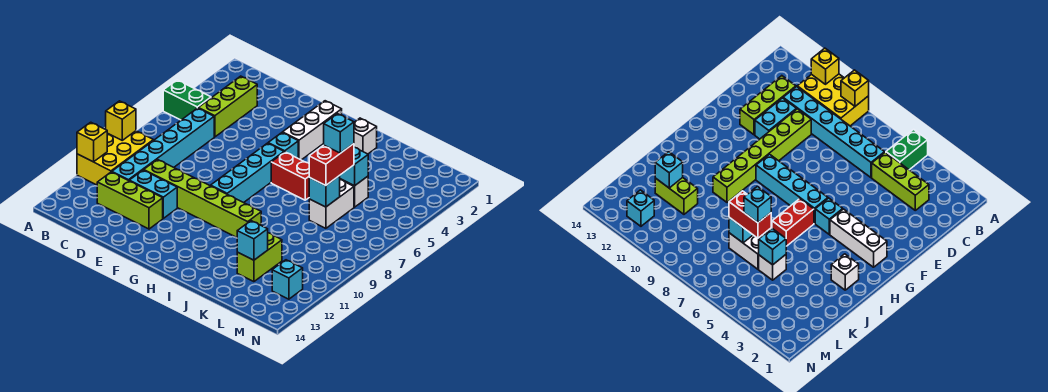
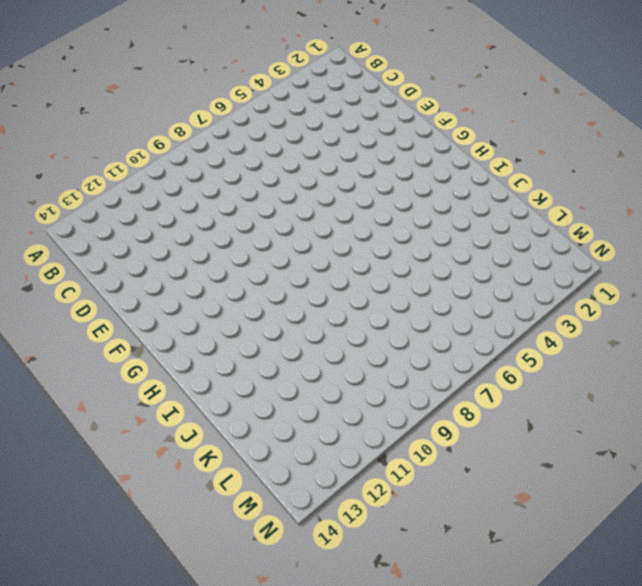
none -> green brick A5:B5 level 1
none -> yellow brick A9:B11 level 1
none -> lime brick C3:C5 level 1

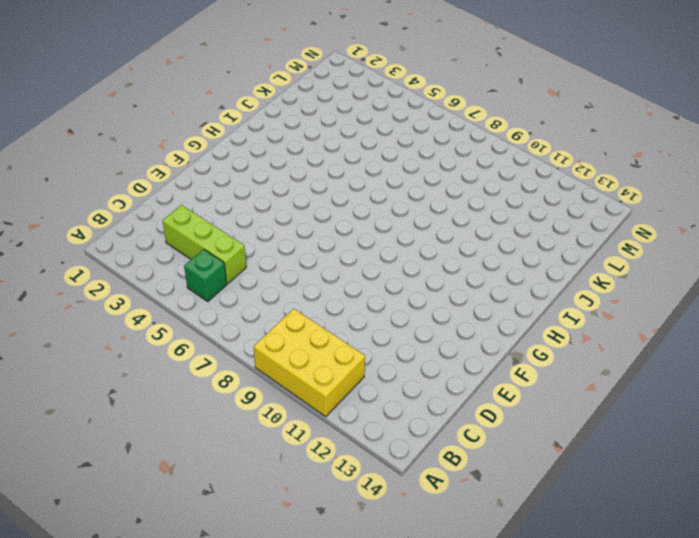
green brick B5 level 1 -> green brick A5:B5 level 1
none -> cyan brick C6:C11 level 1
none -> lime brick C12:E12 level 1
none -> lime brick D10:I10 level 1

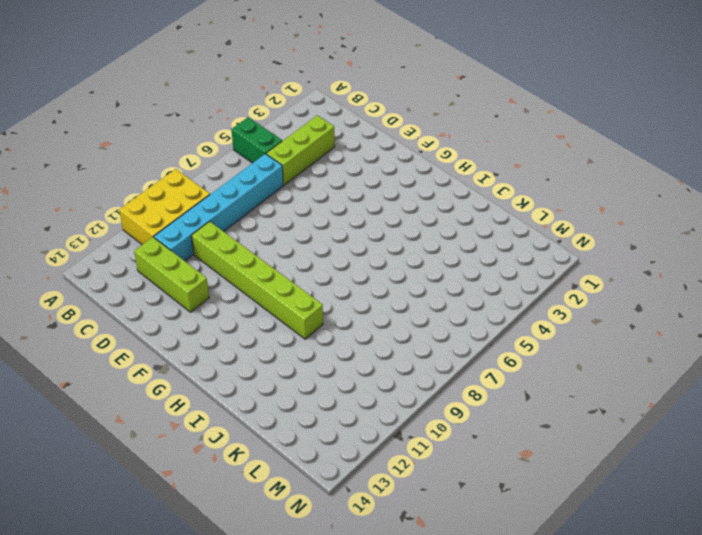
none -> cyan brick D11:E11 level 1
none -> white brick G2:G4 level 1
none -> cyan brick G5 level 1

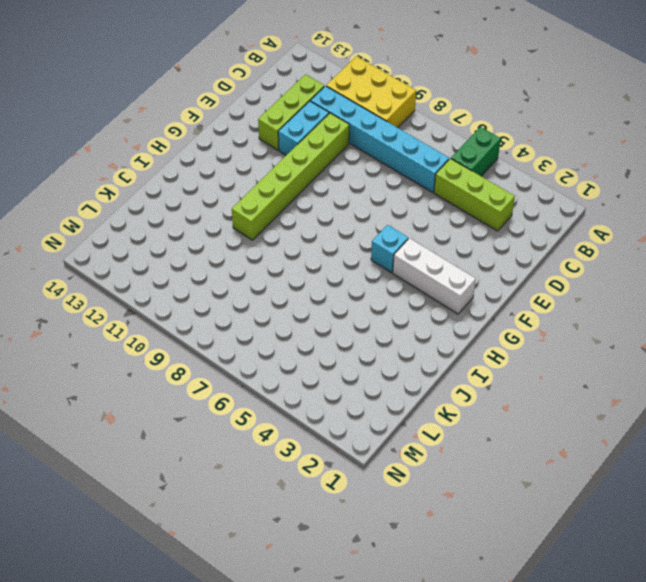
none -> cyan brick G6:G9 level 1
none -> red brick H6:I6 level 1
none -> white brick I2 level 1

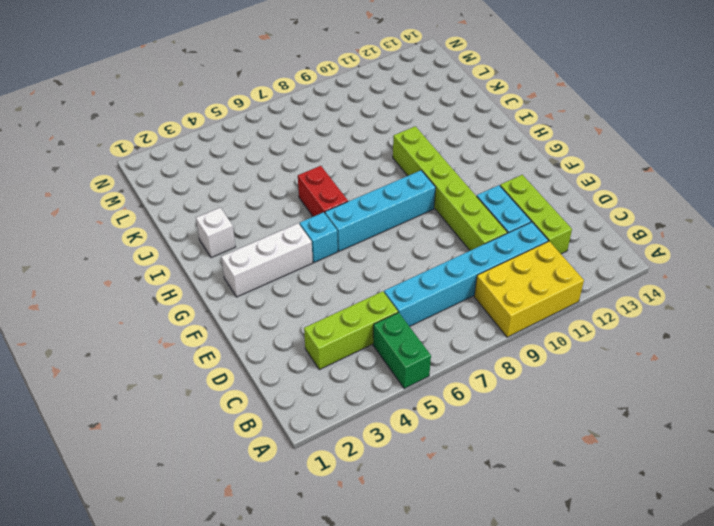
none -> white brick K5 level 1
none -> white brick K6:K7 level 1
none -> lime brick K11:K12 level 1

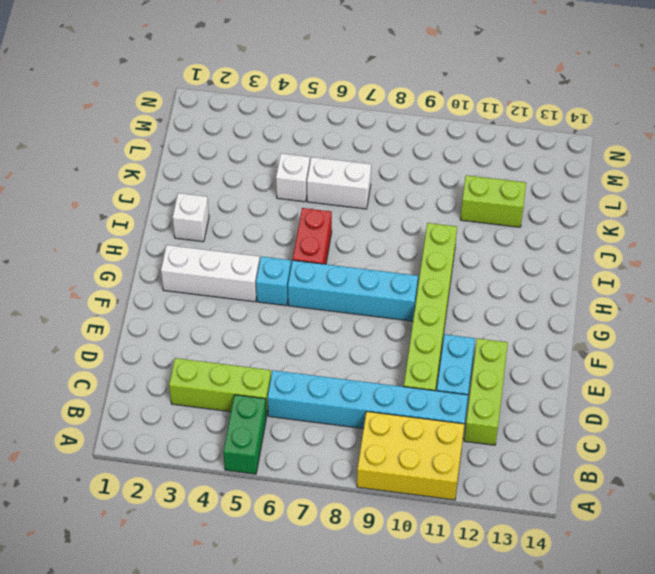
none -> cyan brick M12 level 1
none -> yellow brick A9 level 2
none -> yellow brick A11 level 2

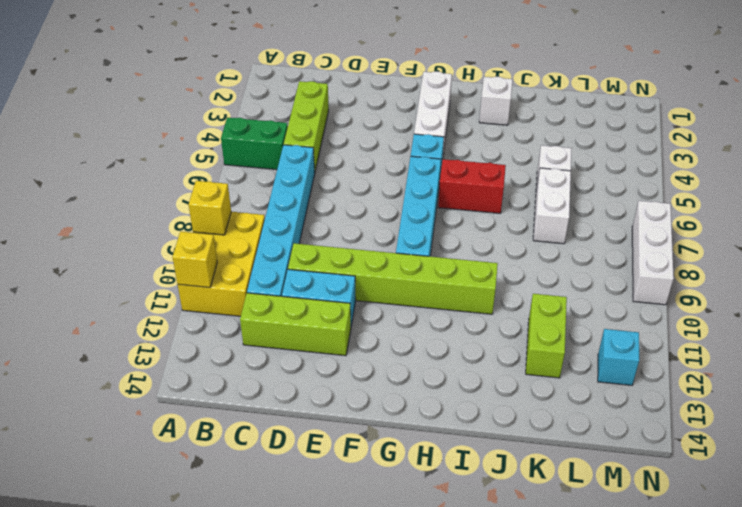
white brick N7:N9 level 1 -> none
none -> cyan brick K5 level 2
none -> cyan brick K7 level 2
none -> cyan brick K12 level 2

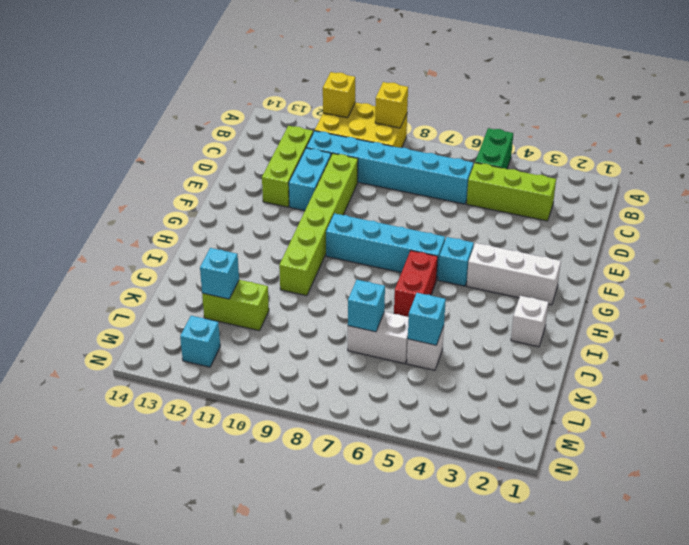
none -> red brick K6:K7 level 3
none -> cyan brick K6 level 4

